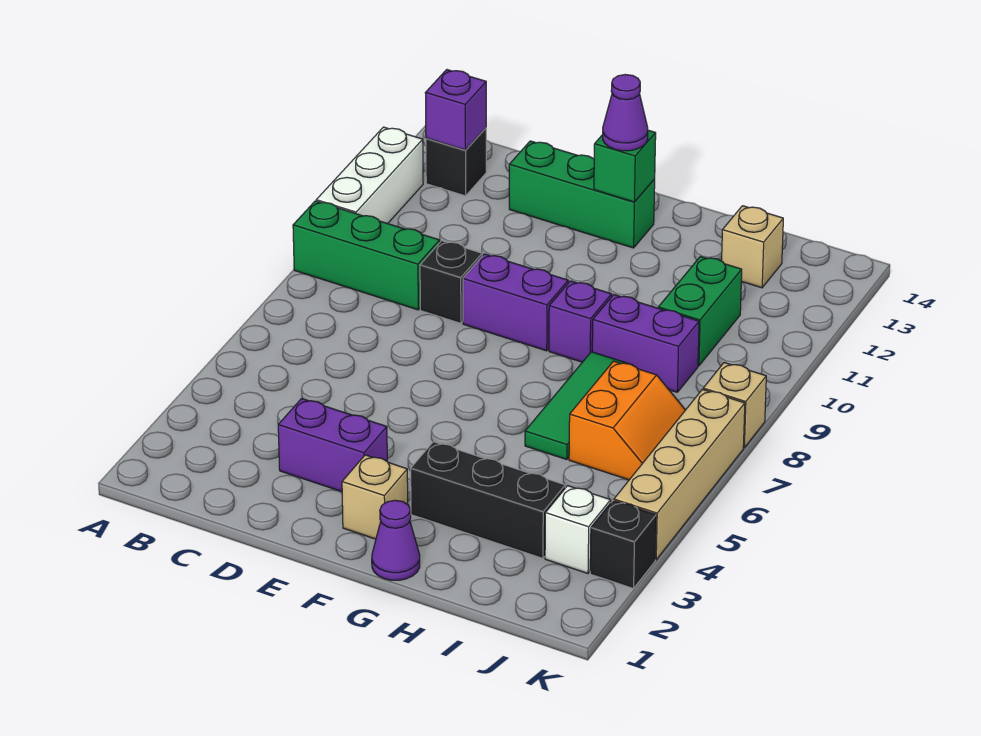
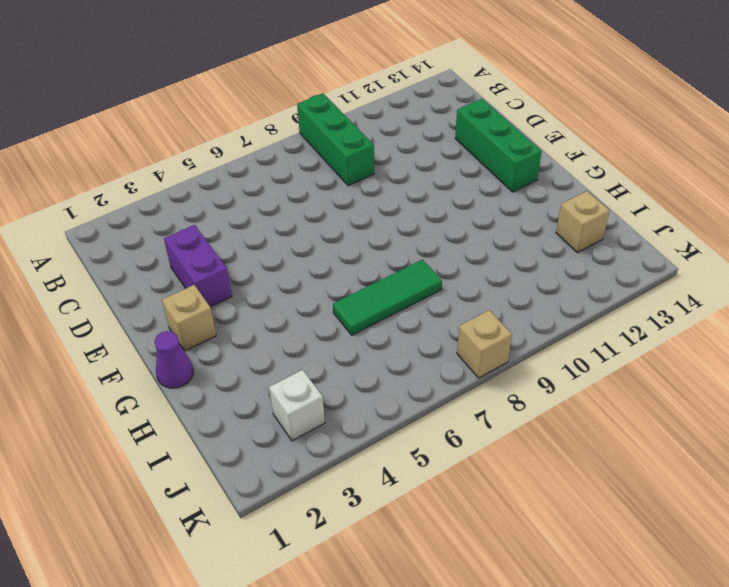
none -> white brick A10:A12 level 1
none -> black brick B13 level 1
none -> black brick D9 level 1

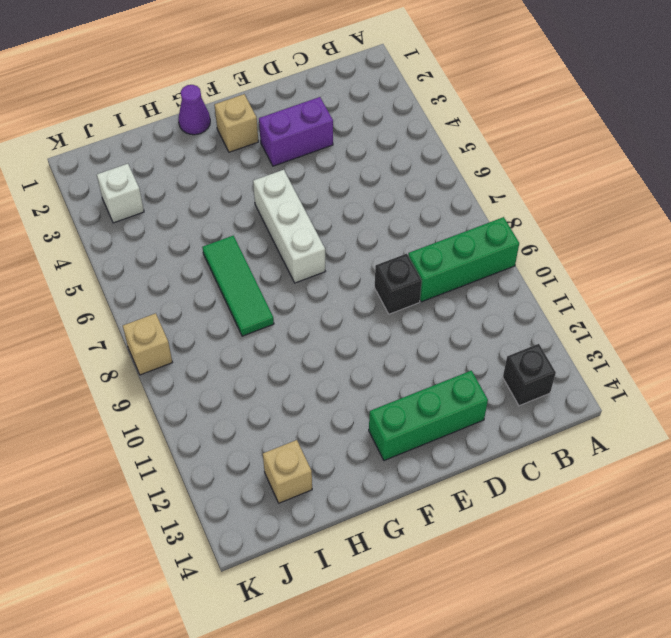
white brick F5:F7 level 1 -> white brick A10:A12 level 1
none -> purple brick E9:F9 level 1
none -> black brick G3:I3 level 1
none -> purple brick G9 level 1

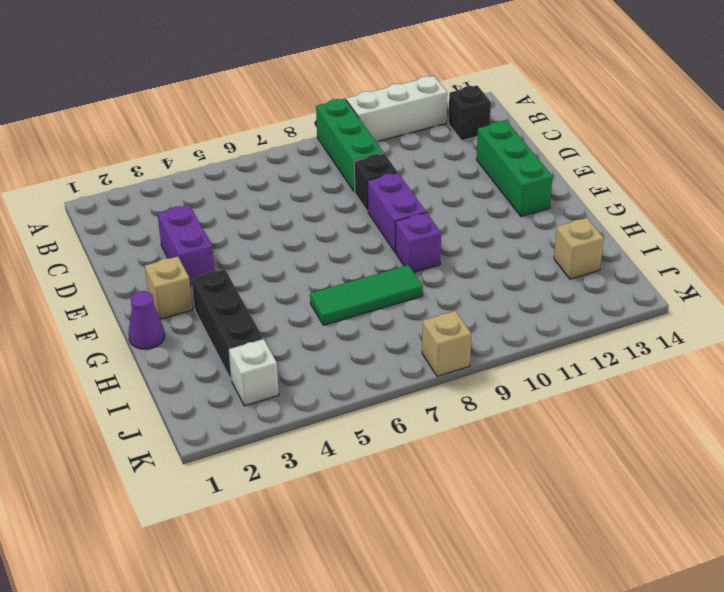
none -> purple brick H9:I9 level 1
none -> orange slope I6:J7 level 1 top I
none -> green brick I10:I11 level 1

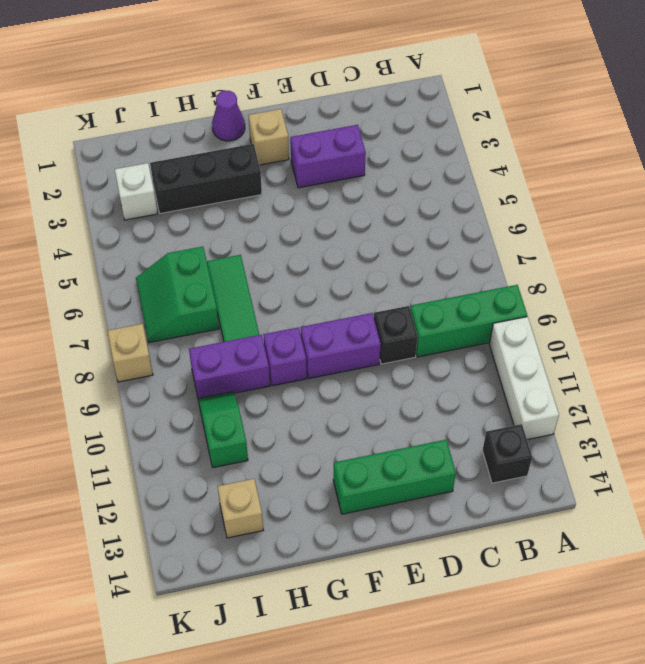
green slope I6:J7 level 1 top I -> orange slope I6:J7 level 1 top I
green slope I10:I11 level 1 top 11 -> green brick I10:I11 level 1
none -> black brick K3 level 1
none -> tan brick K4:K7 level 1
none -> purple brick B13 level 2

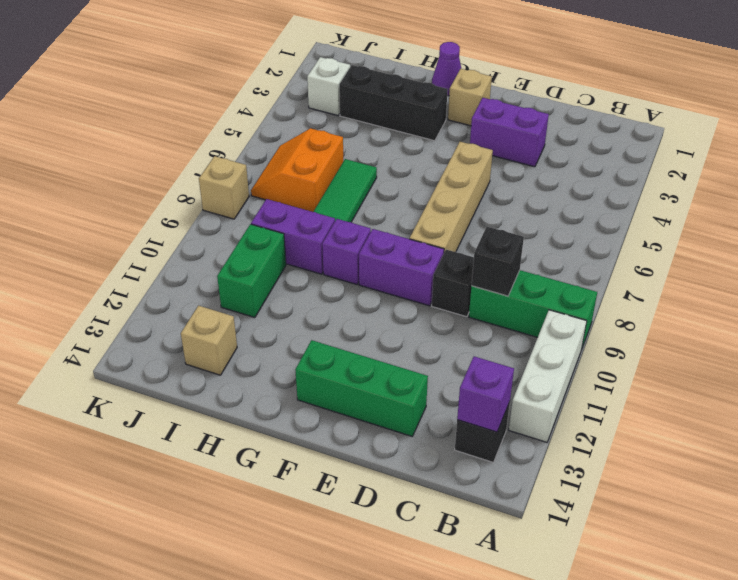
black brick C9 level 2 -> black brick K3 level 1
tan brick E5:E8 level 1 -> tan brick K4:K7 level 1
none -> green brick F13 level 2
none -> purple cone F13 level 3

